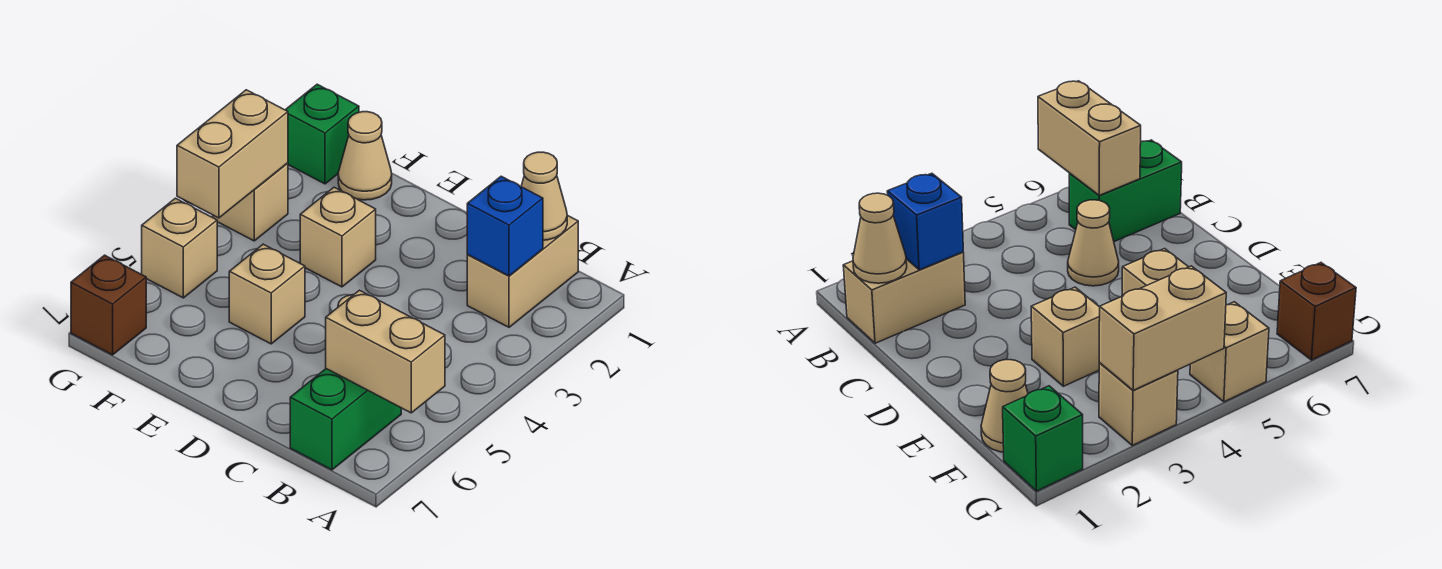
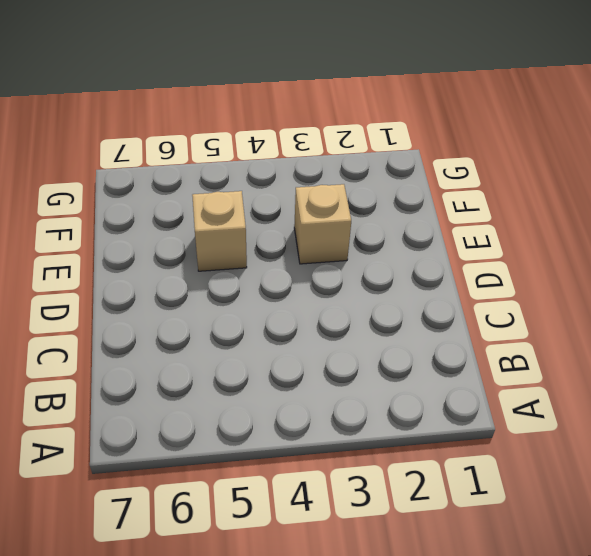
none -> tan brick B1:B2 level 1
none -> green brick B6:B7 level 1
none -> tan cone C5 level 1

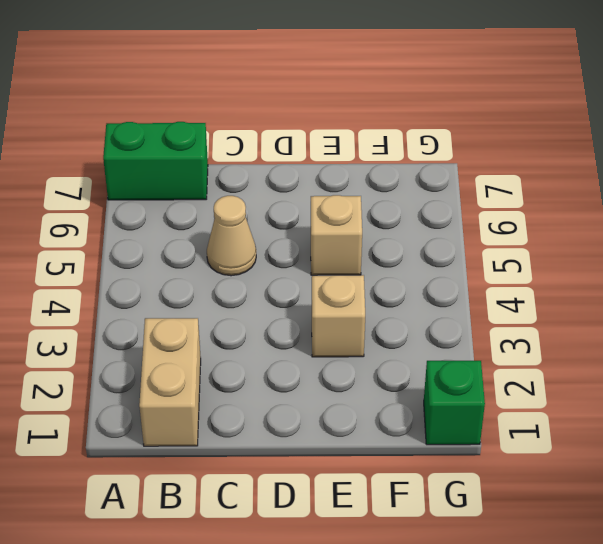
green brick A7:B7 level 1 -> green brick B6:B7 level 1
none -> tan cone F1 level 1
none -> tan brick G3 level 1
none -> tan brick G5 level 1

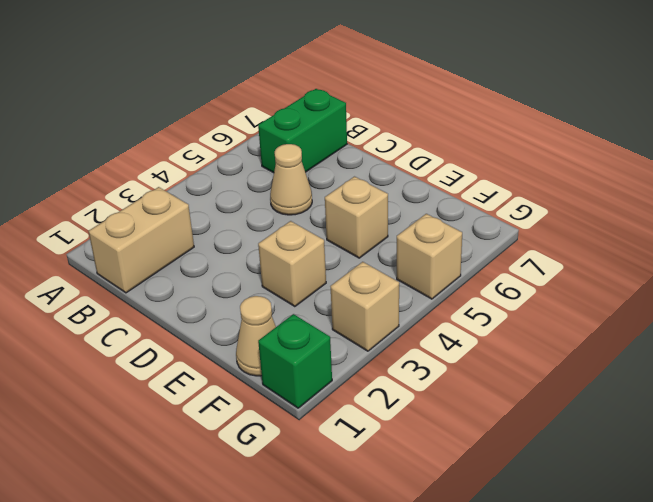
none -> brown brick G7 level 1
none -> tan brick A6:B6 level 2
none -> tan cone B1 level 2

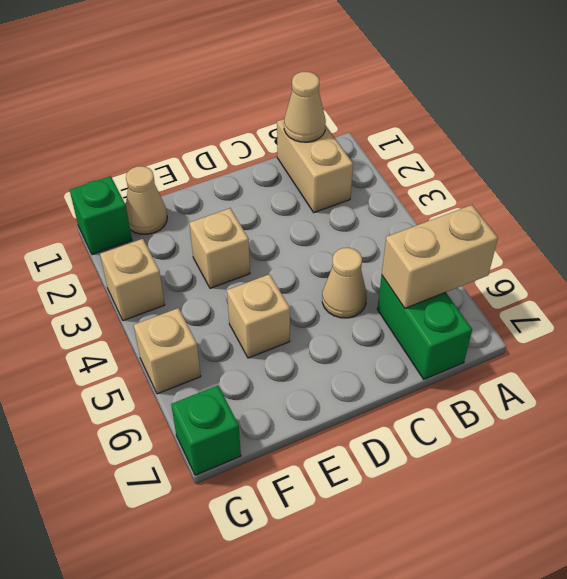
green brick G7 level 1 -> brown brick G7 level 1
none -> blue brick B2 level 2
none -> tan brick G3:G4 level 2

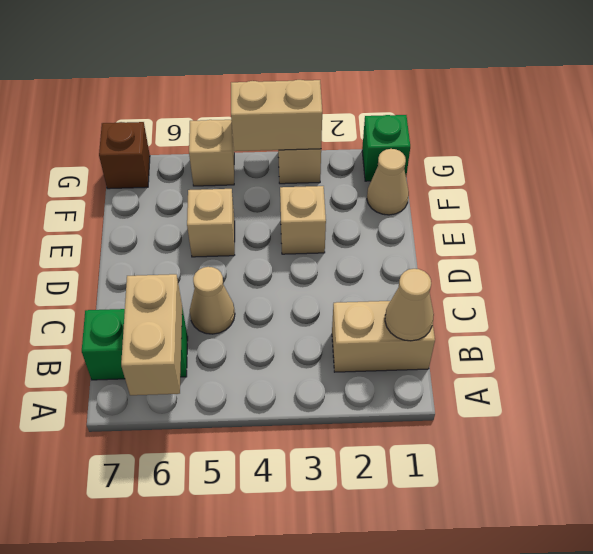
none -> blue brick B2 level 2

